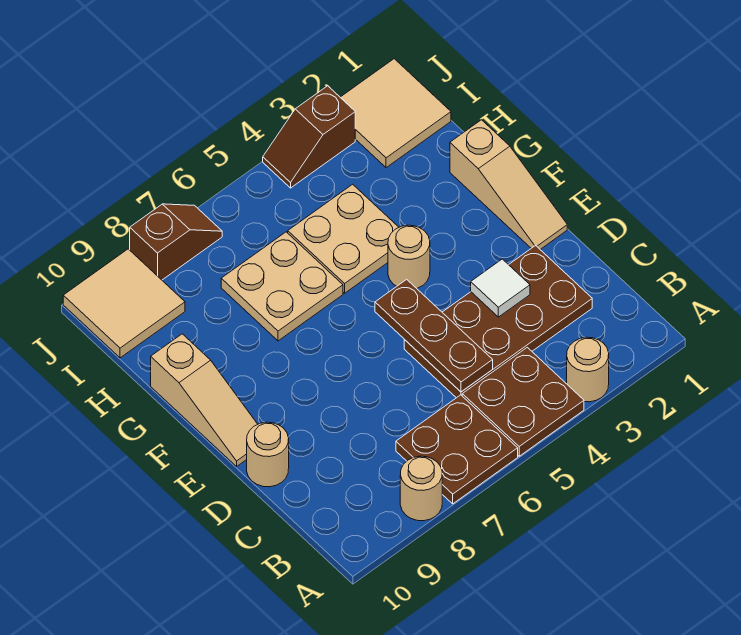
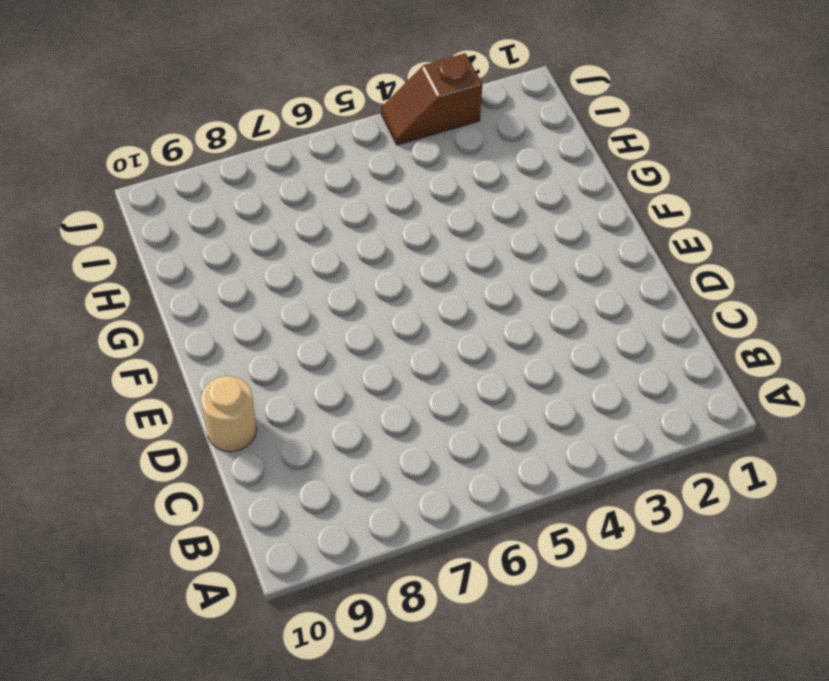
none -> tan round brick A3 level 1
none -> brown plate A4:B5 level 1
none -> brown plate A6:B7 level 1

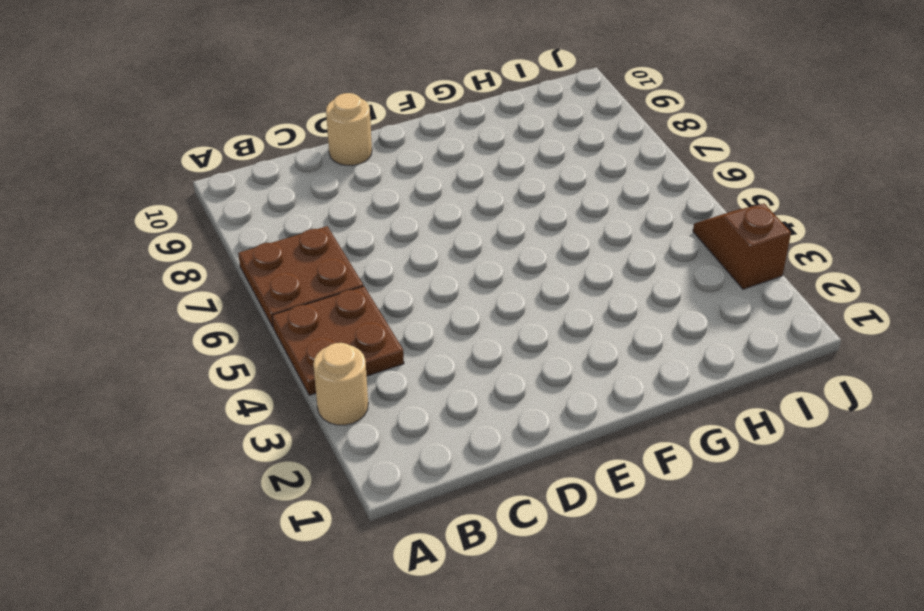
none -> tan round brick A8 level 1
none -> brown plate C2:D5 level 1
none -> tan slope E1:G1 level 1 top G

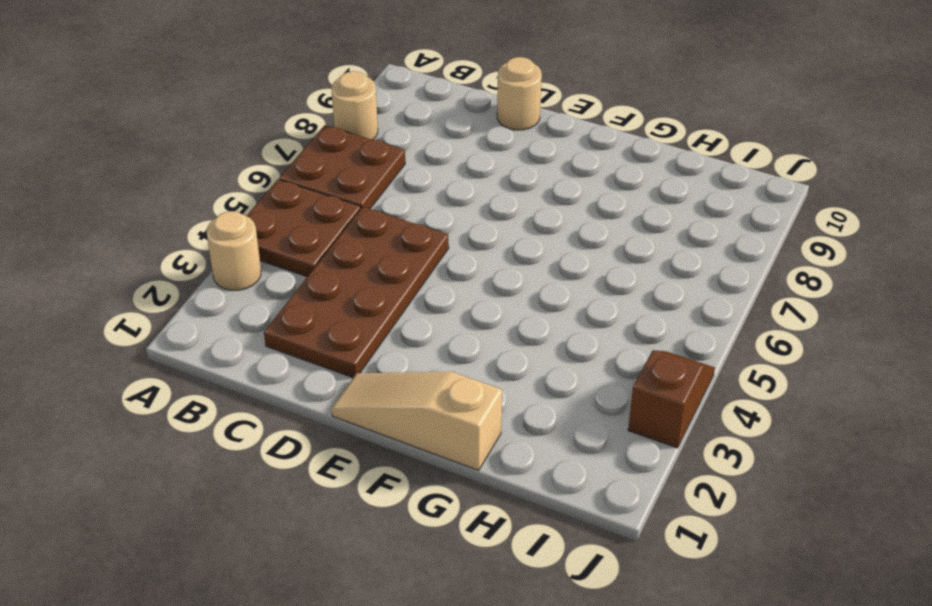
none -> tan slope E10:G10 level 1 top G
none -> tan round brick F4 level 1
none -> tan plate G4:H5 level 1

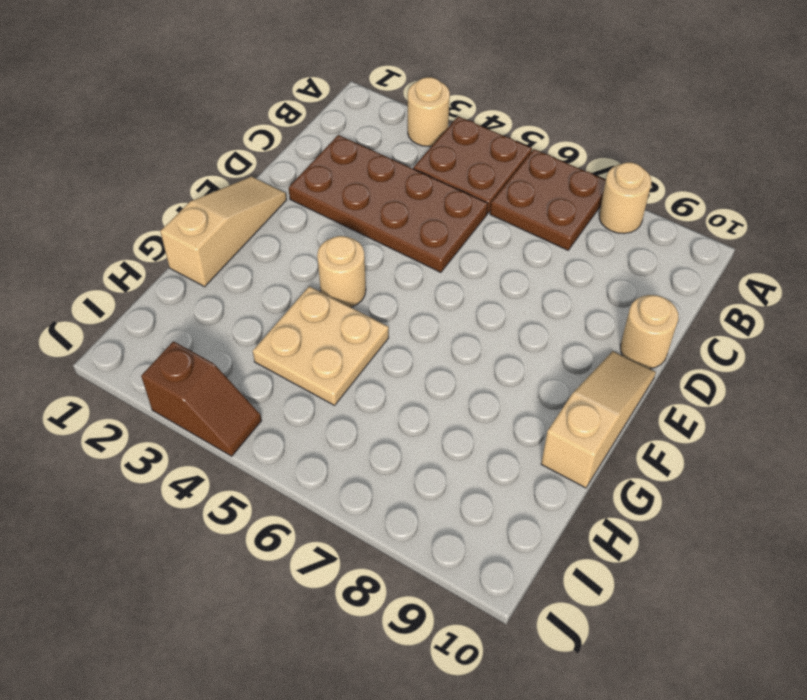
none -> tan plate G6:H7 level 1
none -> tan tile I1:J2 level 1
none -> tan tile I9:J10 level 1

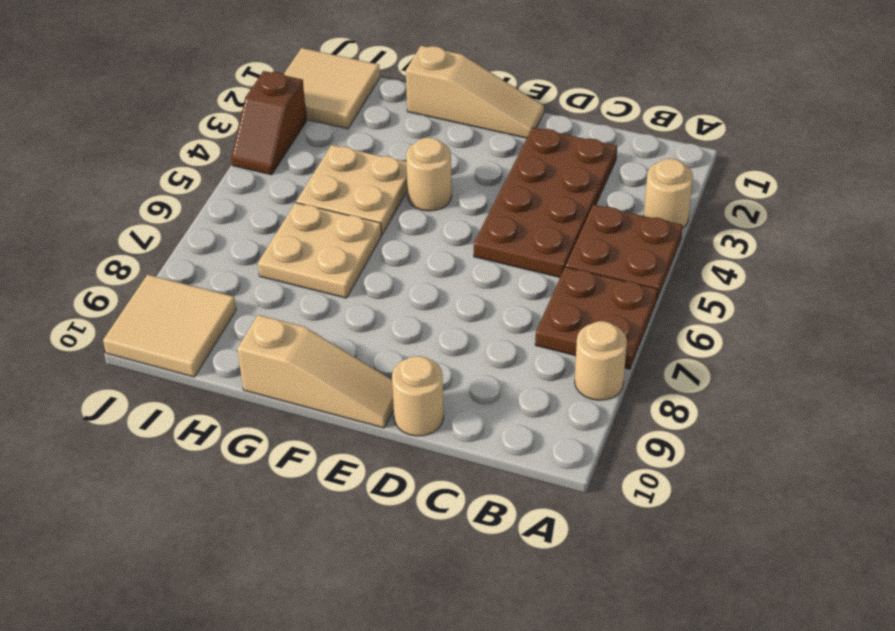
none -> brown slope J7:J8 level 1 top 8
none -> brown plate C5:E5 level 2
none -> white tile D3 level 2

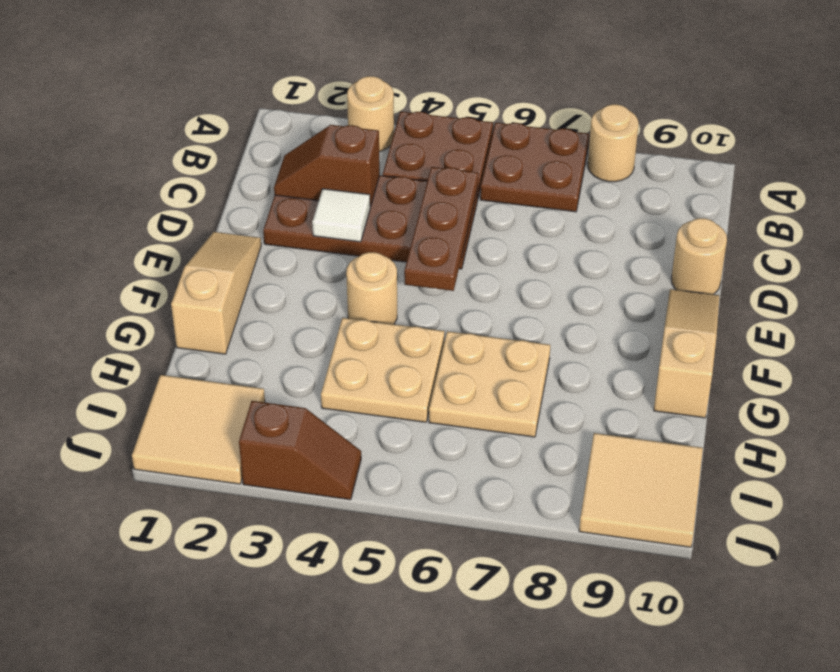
brown slope C2:C3 level 2 top 3 -> brown slope J7:J8 level 1 top 8

